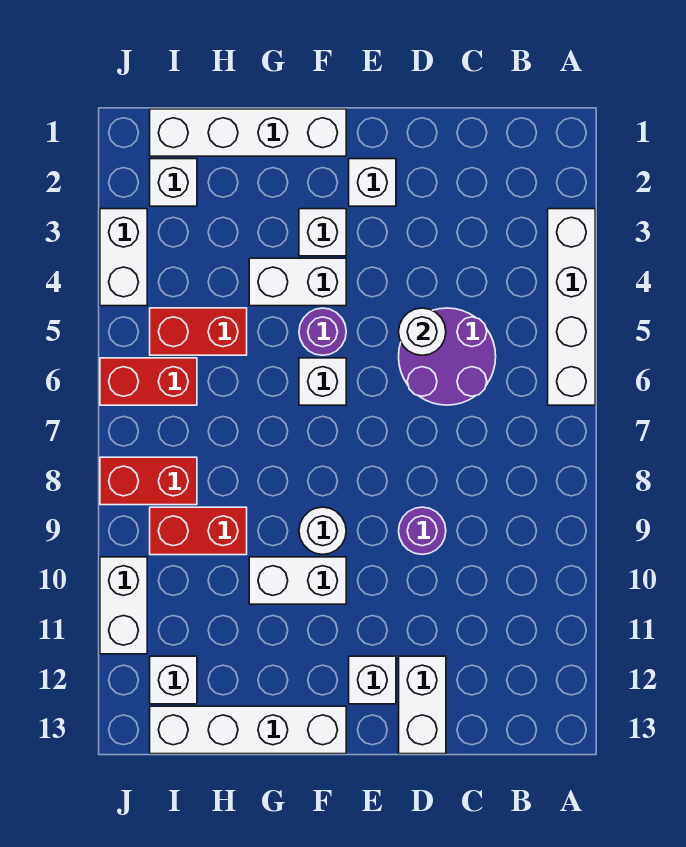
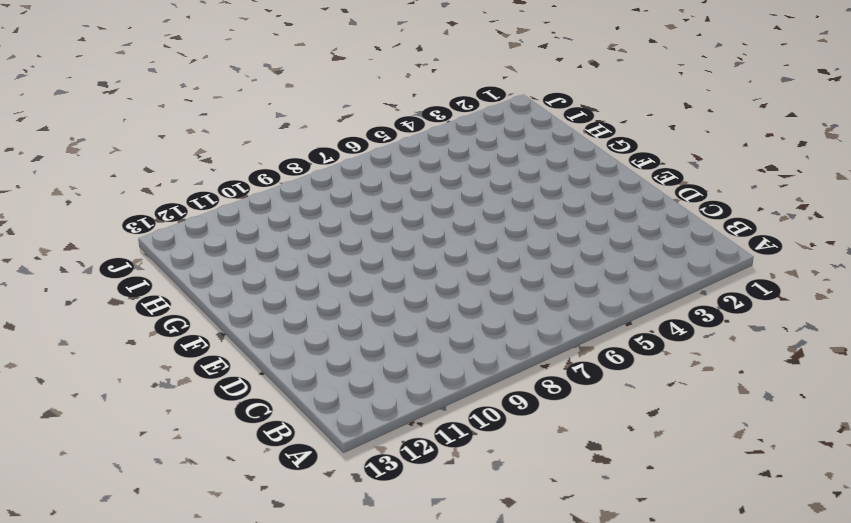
none -> white brick A3:A6 level 1
none -> purple round brick C5:D6 level 1
none -> purple round brick D9 level 1

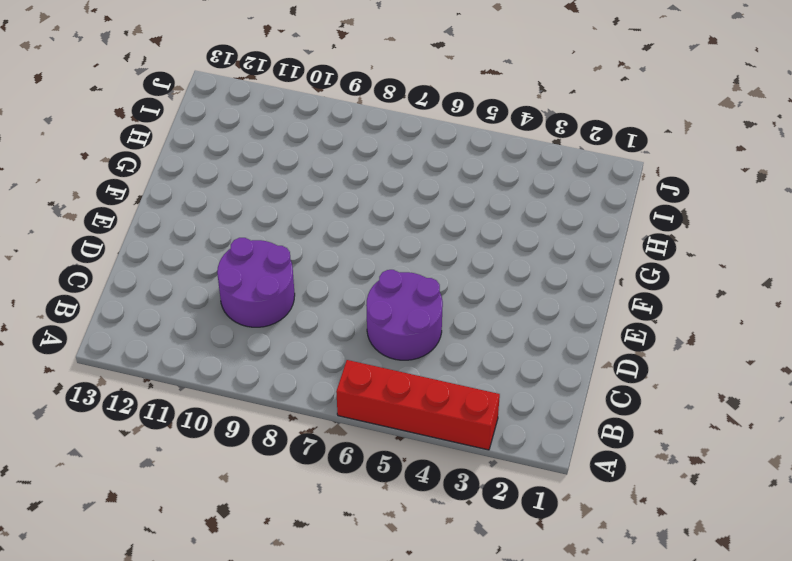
red brick A3:A6 level 1 -> white brick A3:A6 level 1
purple round brick C9:D10 level 1 -> purple round brick D9 level 1
none -> white brick D12:D13 level 1
none -> white brick E2 level 1
none -> white brick E12 level 1

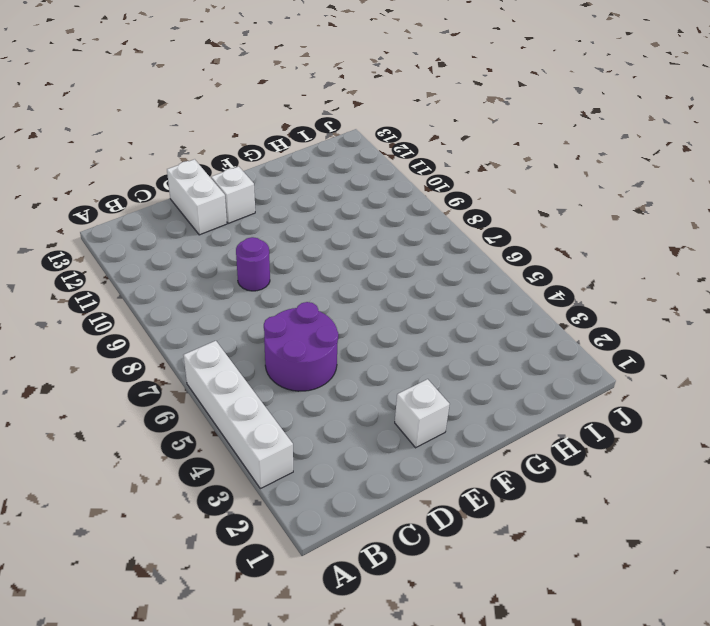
none -> white brick F1:I1 level 1
none -> white brick F3 level 1
none -> white brick F4:G4 level 1

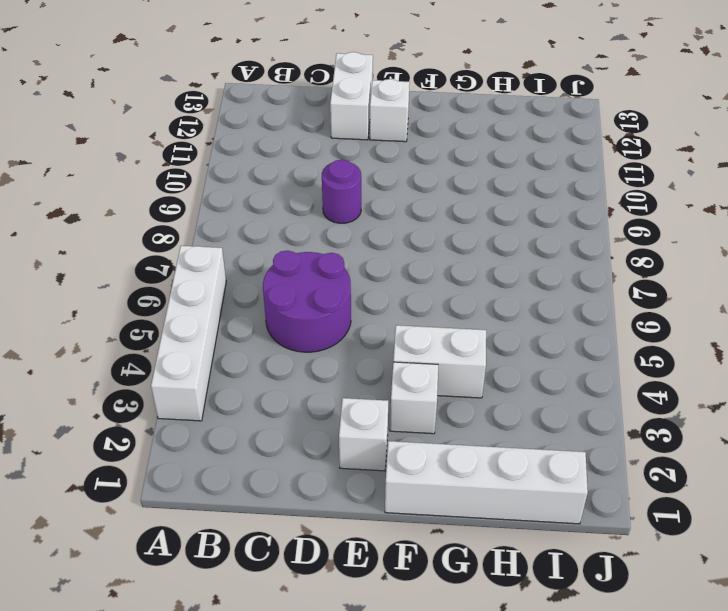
none -> purple round brick F5 level 1
none -> white brick F6 level 1
none -> white round brick F9 level 1

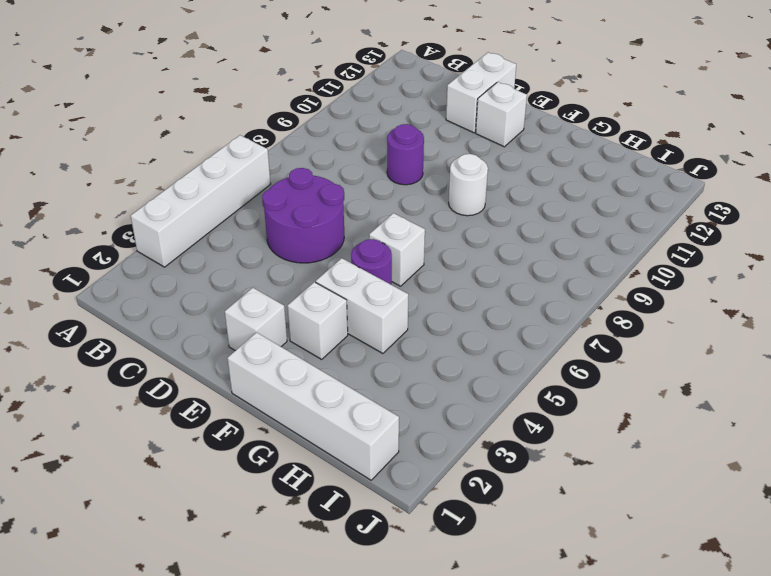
none -> white brick F10:G10 level 1
none -> white brick F13:I13 level 1
none -> red brick H5:I5 level 1

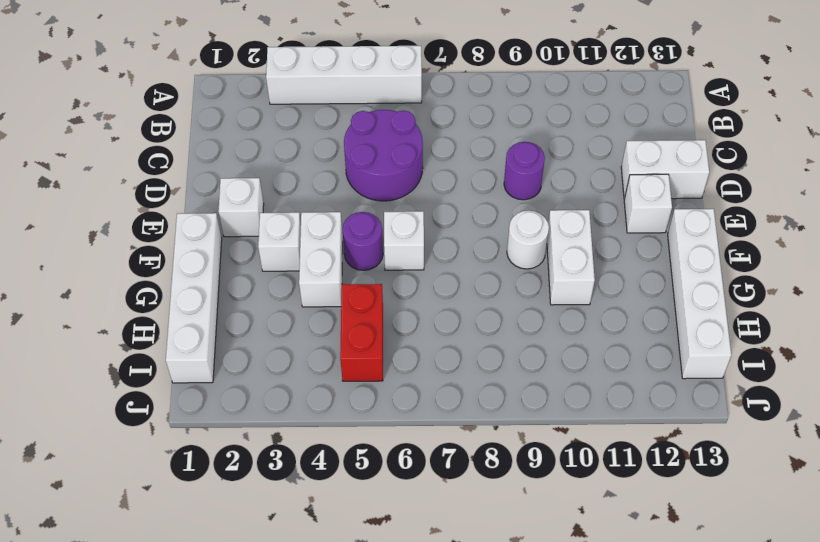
none -> red brick H9:I9 level 1
none -> white brick I2 level 1
none -> red brick I6:J6 level 1

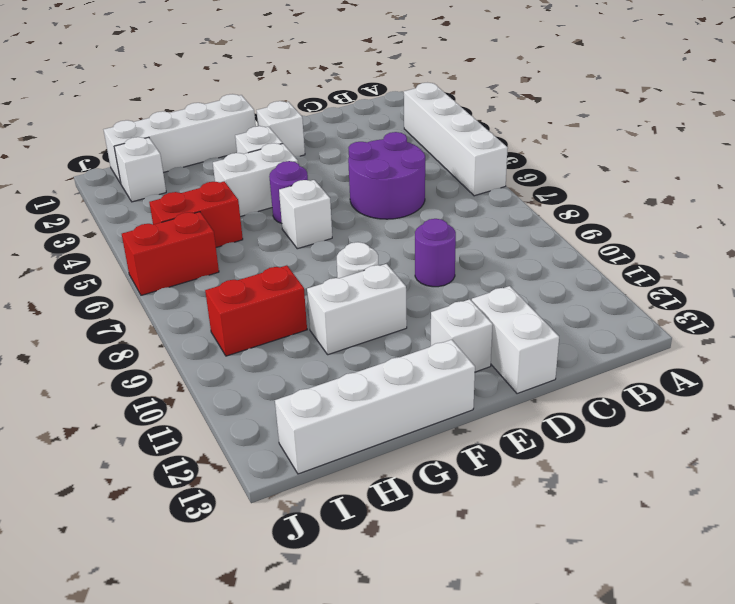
none -> red brick I8:J8 level 1
none -> white brick I12 level 1
none -> white brick J3:J4 level 1

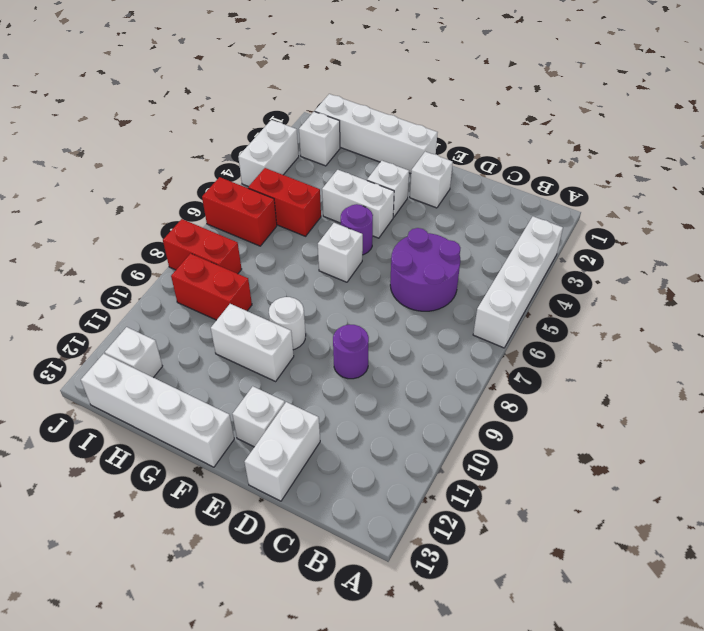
none -> white brick J10:J11 level 1
none -> white round brick D5 level 2

